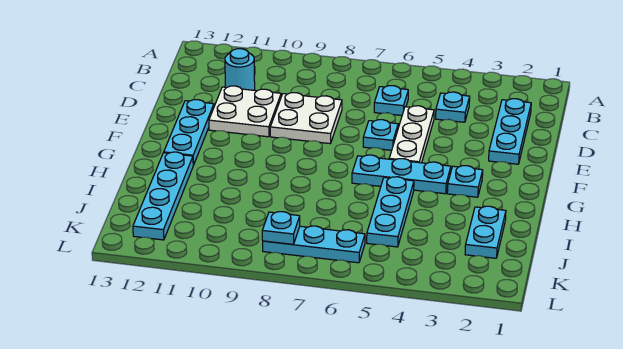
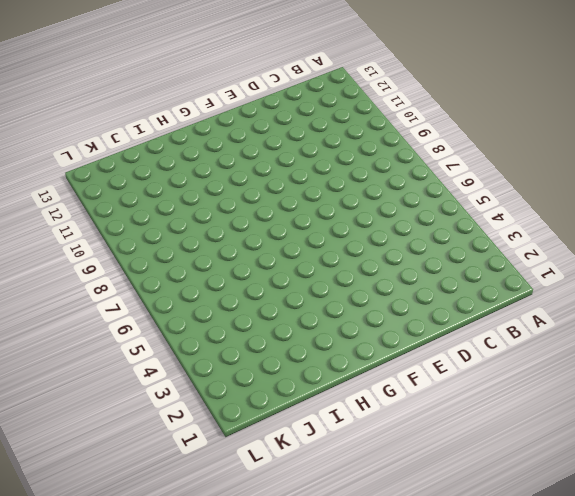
none -> cyan plate C2:E2 level 1
none -> cyan plate C4 level 1
none -> cyan plate C6 level 1

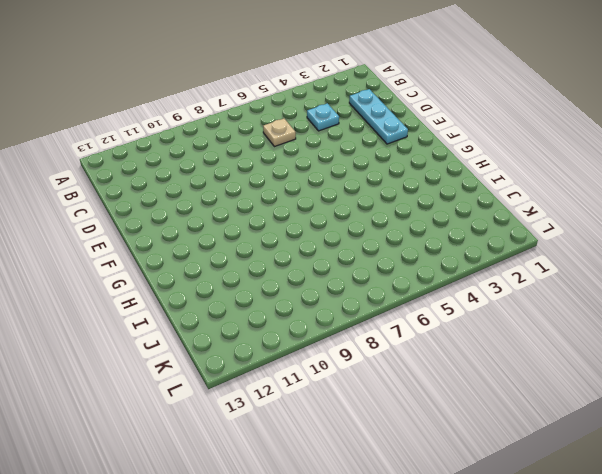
tan plate C6 level 1 -> cyan plate C6 level 1
none -> cyan round brick C11 level 1
none -> white plate D5:F5 level 1
none -> white plate D8:E9 level 1

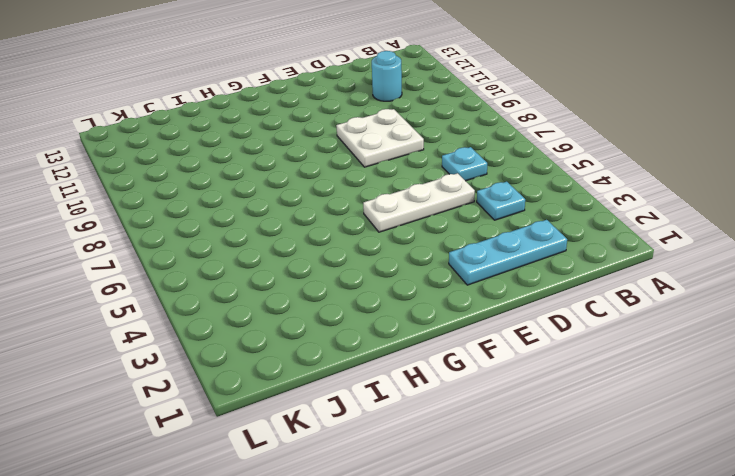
none -> white plate D10:E11 level 1
none -> cyan plate E6 level 1
none -> cyan plate E12:G12 level 1

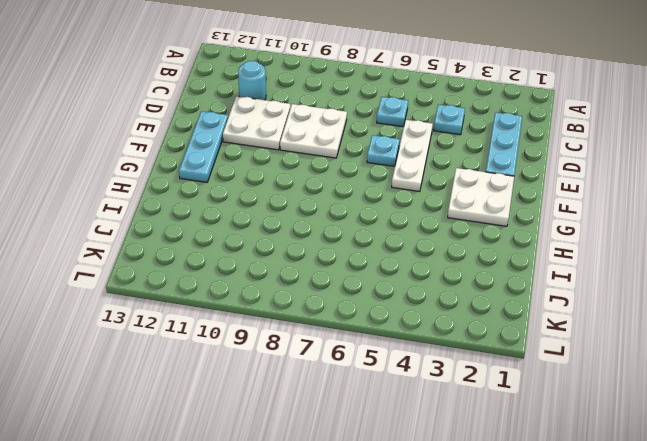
white plate F2:G3 level 1 -> cyan plate G3 level 1
none -> cyan plate G4:G6 level 1
none -> cyan plate H5:J5 level 1
none -> cyan plate H12:K12 level 1

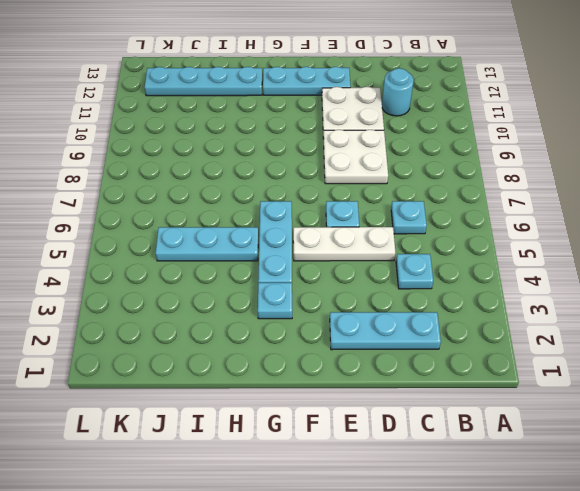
none -> cyan plate I2:J2 level 1
none -> cyan plate K6:K8 level 1
none -> cyan plate K8 level 2

